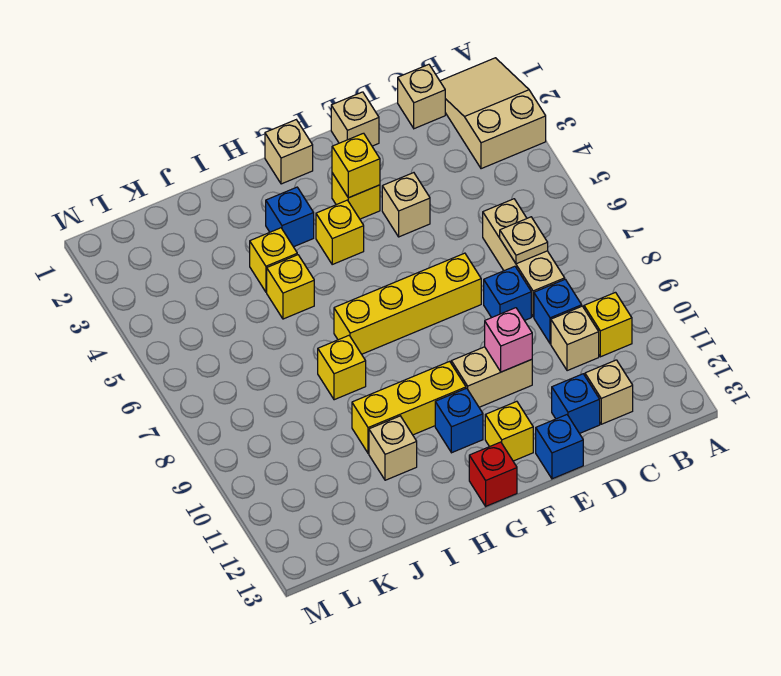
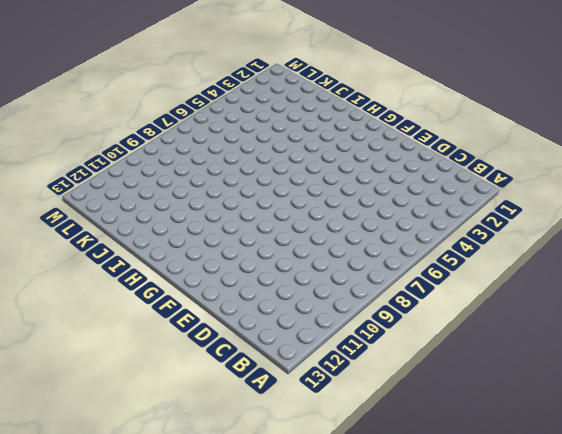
none -> tan slope A1:B3 level 1 top 3
none -> yellow brick B10 level 1
none -> tan brick C1 level 1

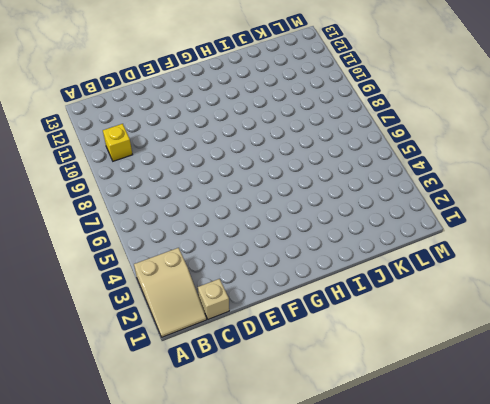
none -> tan brick C6:C8 level 1
none -> blue brick C9 level 1
none -> tan brick C10 level 1

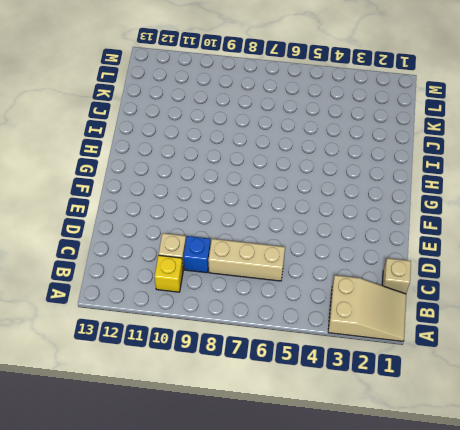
none -> tan brick C12 level 1
none -> blue brick D8 level 1
none -> blue brick D12 level 1

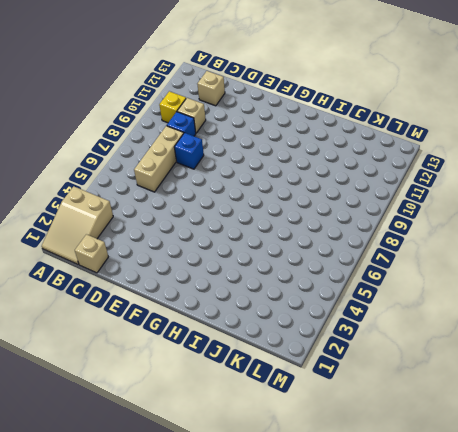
none -> blue brick D12 level 1
none -> tan brick E1 level 1
none -> tan brick E4 level 1

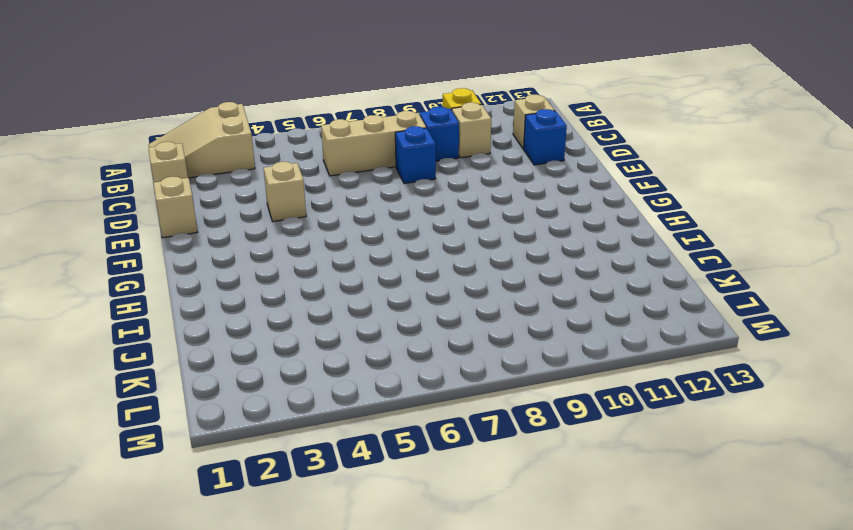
none -> yellow brick E7:H7 level 1
none -> tan brick E10:F10 level 1
none -> blue brick E13 level 1

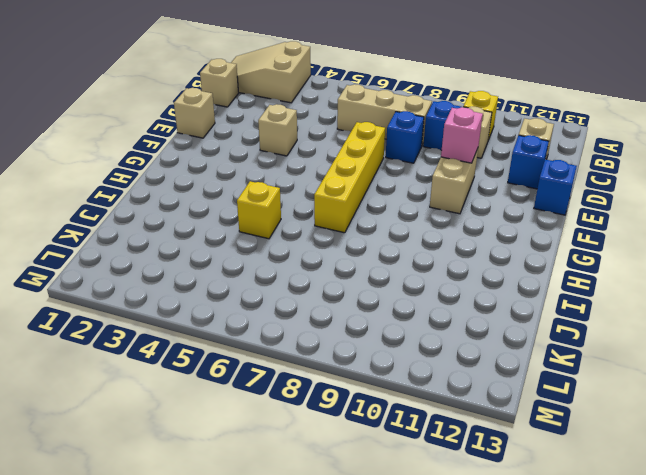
none -> yellow brick F3 level 1
none -> yellow brick F12 level 1
none -> tan brick G1 level 1

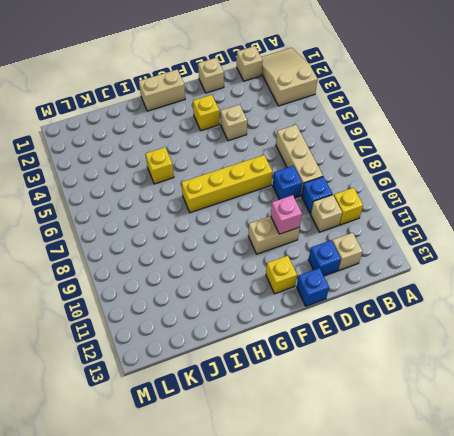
tan brick G1:H1 level 1 -> tan brick G1 level 1
none -> yellow brick G4 level 1
none -> yellow brick G10:I10 level 1
none -> blue brick G11 level 1

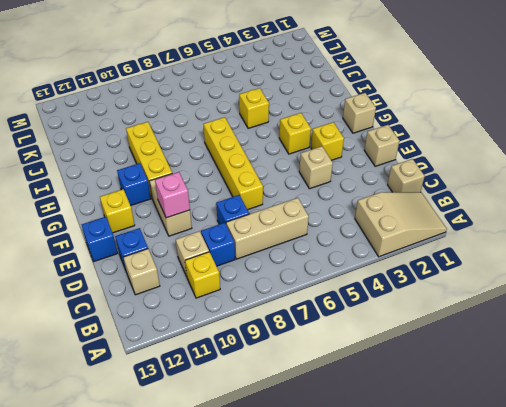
none -> red brick G13 level 1
none -> blue brick H3 level 1
none -> yellow brick I4 level 1

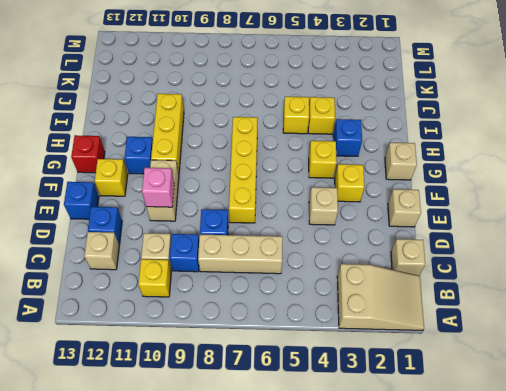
none -> yellow brick I8 level 1
none -> tan brick I11 level 1
none -> tan plate C7 level 2

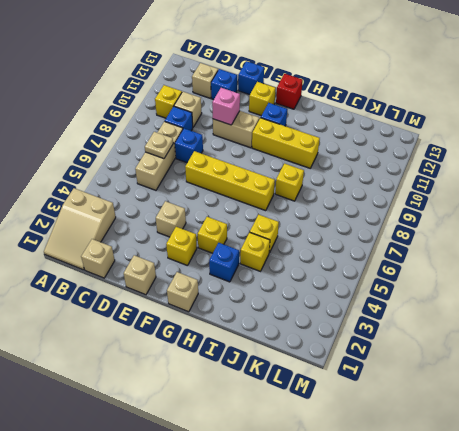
none -> tan brick I11 level 1
none -> yellow brick F3 level 2

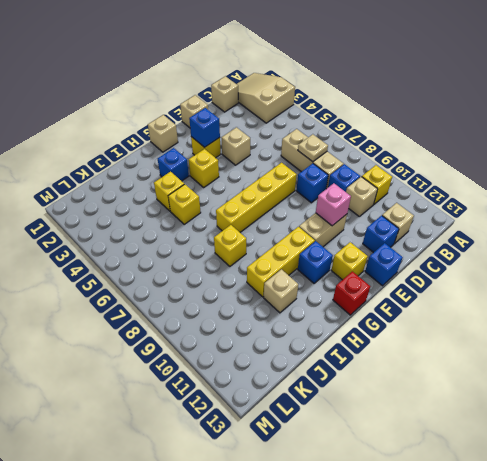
blue brick F3 level 2 -> yellow brick F3 level 2

